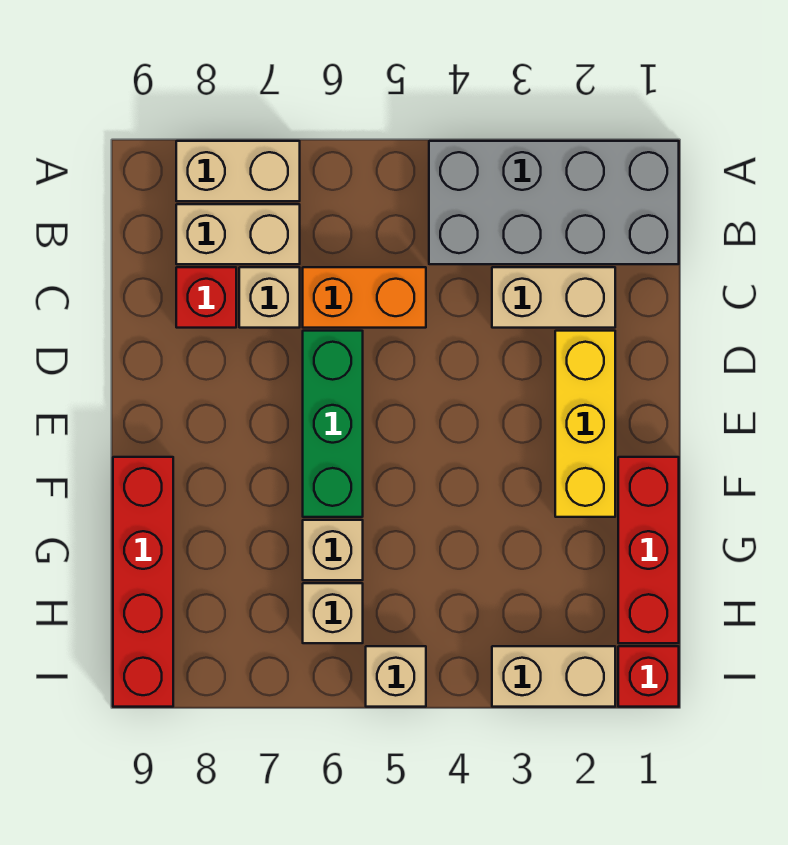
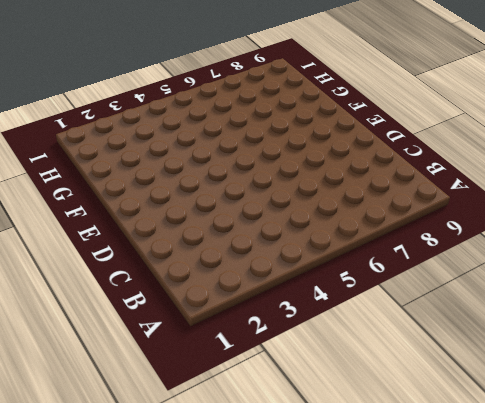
none -> grey brick A1:B4 level 1
none -> tan brick A7:A8 level 1
none -> tan brick B7:B8 level 1

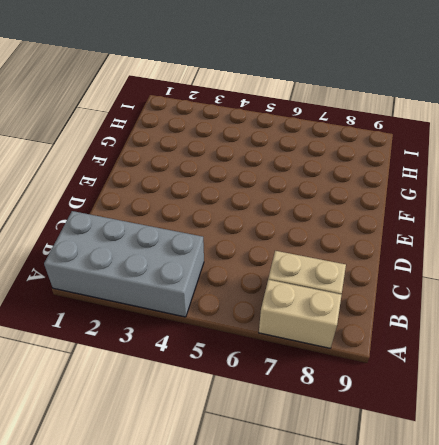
none -> tan brick C2:C3 level 1
none -> orange brick C5:C6 level 1
none -> tan brick C7 level 1

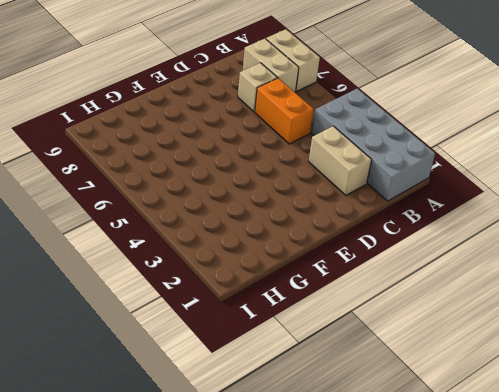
none -> red brick C8 level 1
none -> yellow brick D2:F2 level 1
none -> green brick D6:F6 level 1

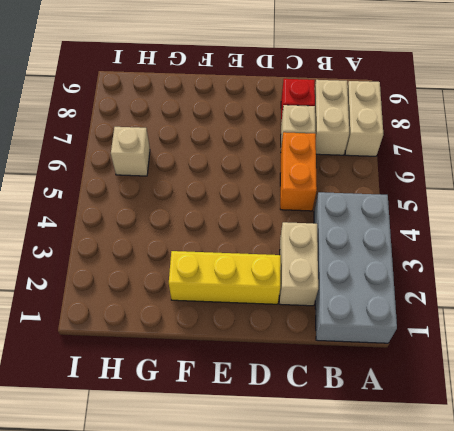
none -> green brick D6:F6 level 1
none -> red brick F1:H1 level 1
none -> red brick F9:I9 level 1

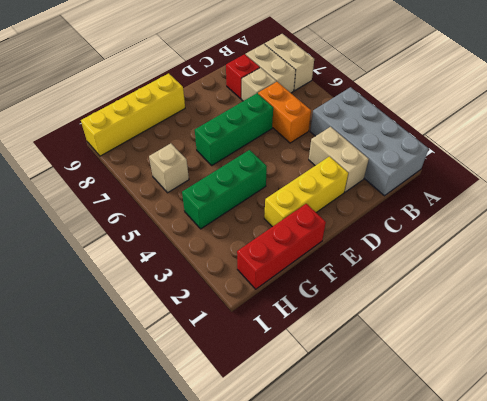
green brick F4:H4 level 1 -> none
yellow brick F9:I9 level 1 -> red brick F9:I9 level 1
none -> tan brick G6 level 1
none -> red brick I1 level 1
none -> tan brick I2:I3 level 1

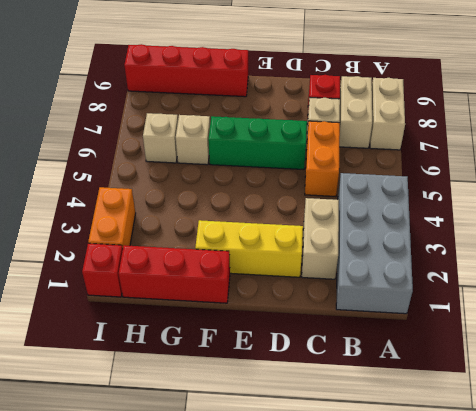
orange brick I2:I3 level 1 -> tan brick I2:I3 level 1
none -> tan brick I5 level 1

